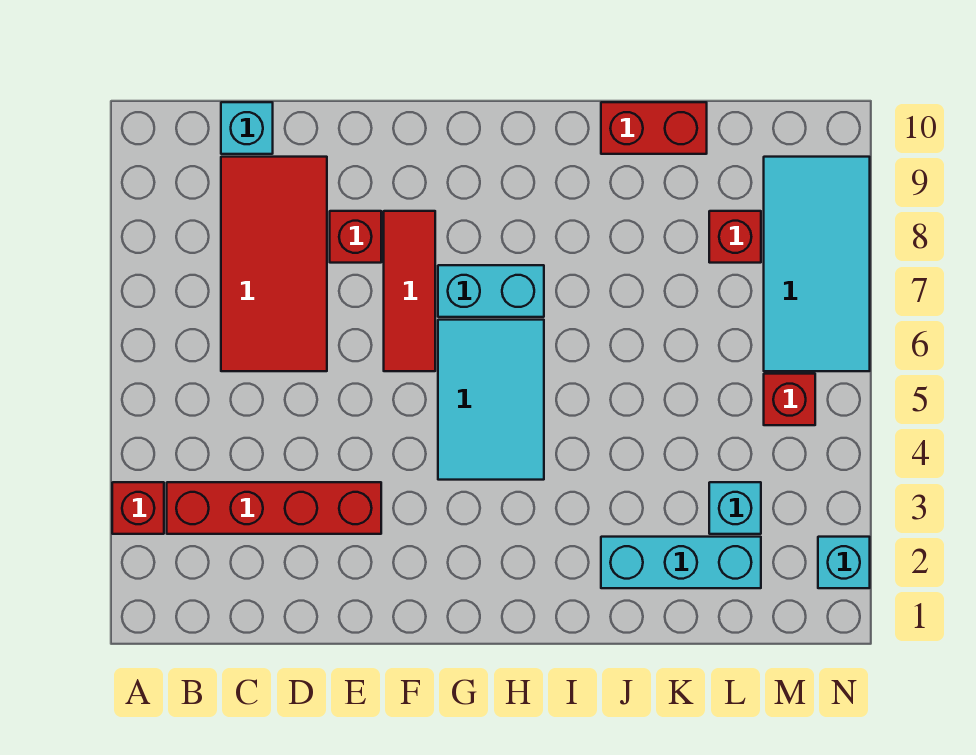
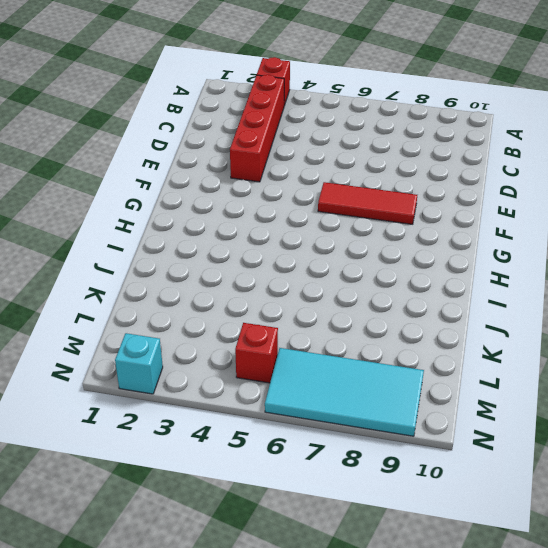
none -> red tile C6:D9 level 1
none -> cyan brick C10 level 1
none -> red brick E8 level 1

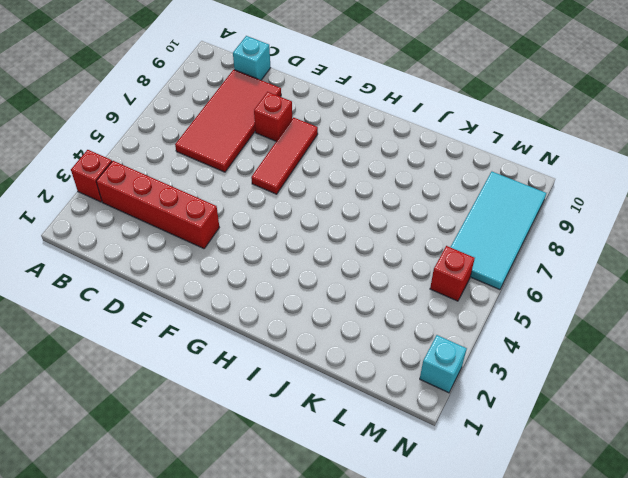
none -> cyan tile G4:H6 level 1
none -> cyan brick G7:H7 level 1
none -> cyan brick J2:L2 level 1

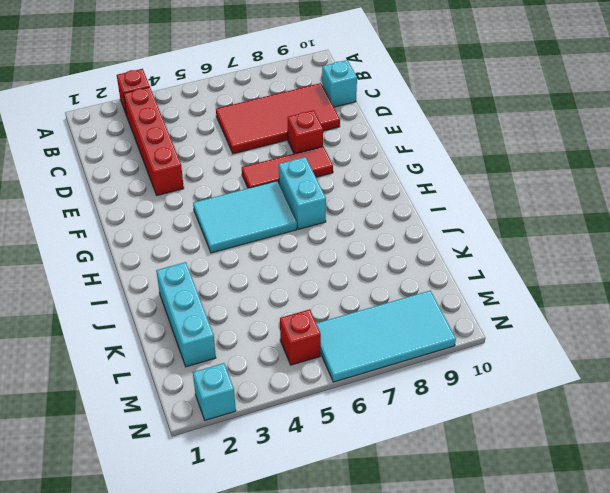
none -> red brick J10:K10 level 1
none -> cyan brick L3 level 1
none -> red brick L8 level 1

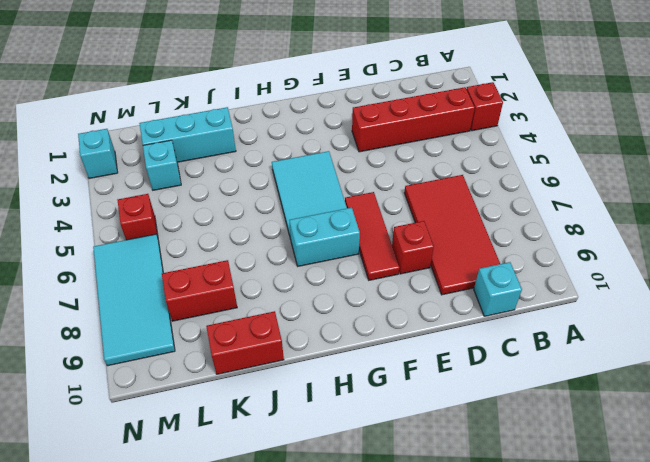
red brick K8:L8 level 1 -> red brick L8 level 1

